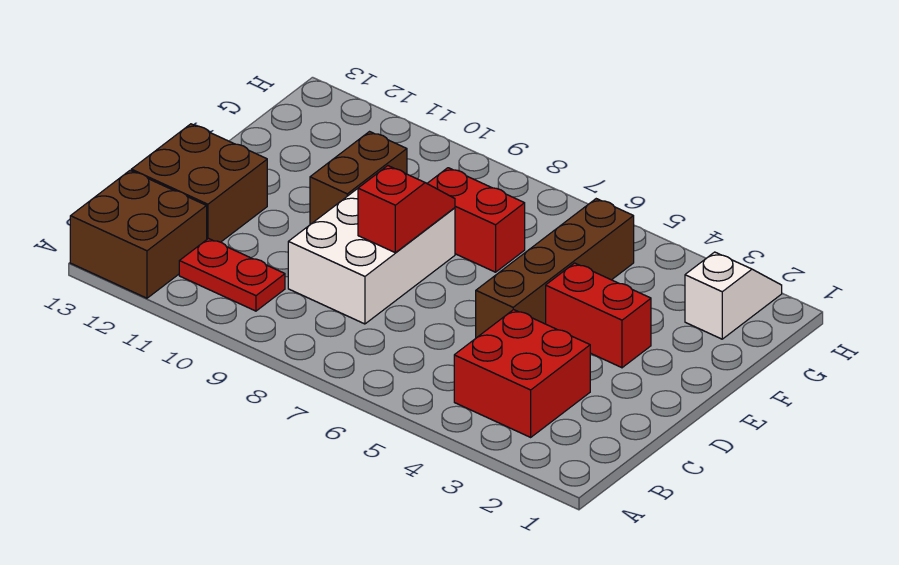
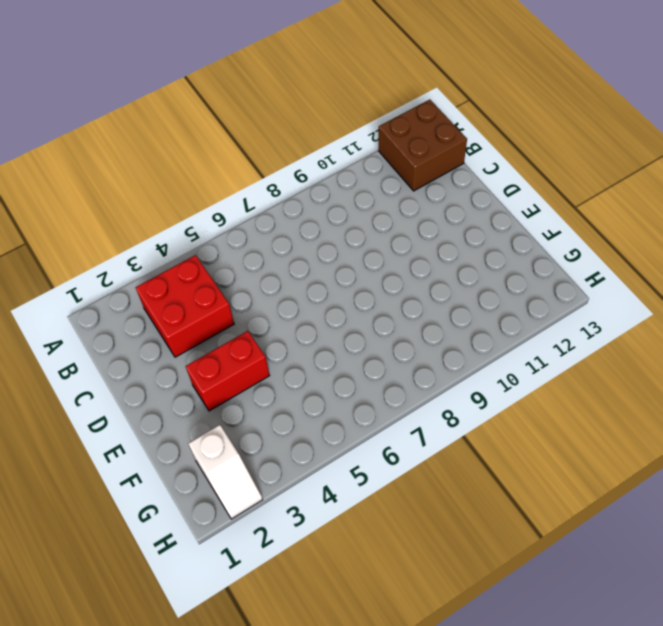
none -> red plate B10:B11 level 1
none -> white brick C8:E9 level 1

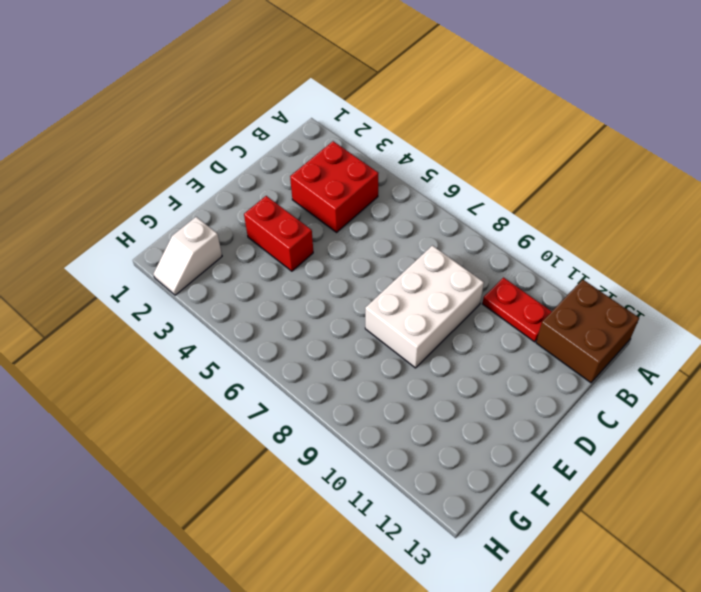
none -> brown brick C12:D13 level 1
none -> brown brick D5:G5 level 1

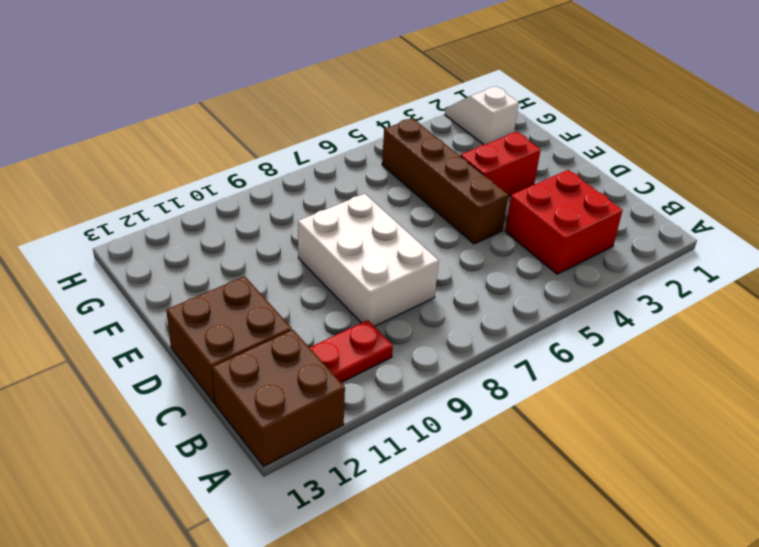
none -> brown brick E10:F10 level 1
none -> red brick F7:F8 level 1

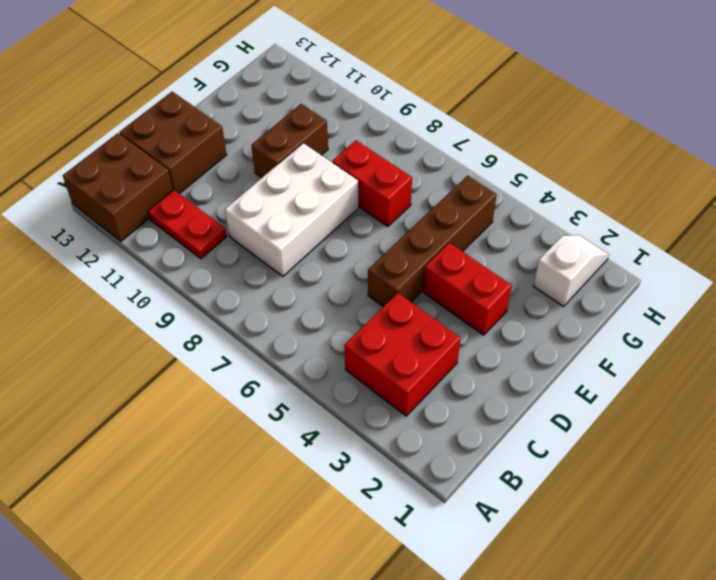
none -> red slope D8:E8 level 2 top D

